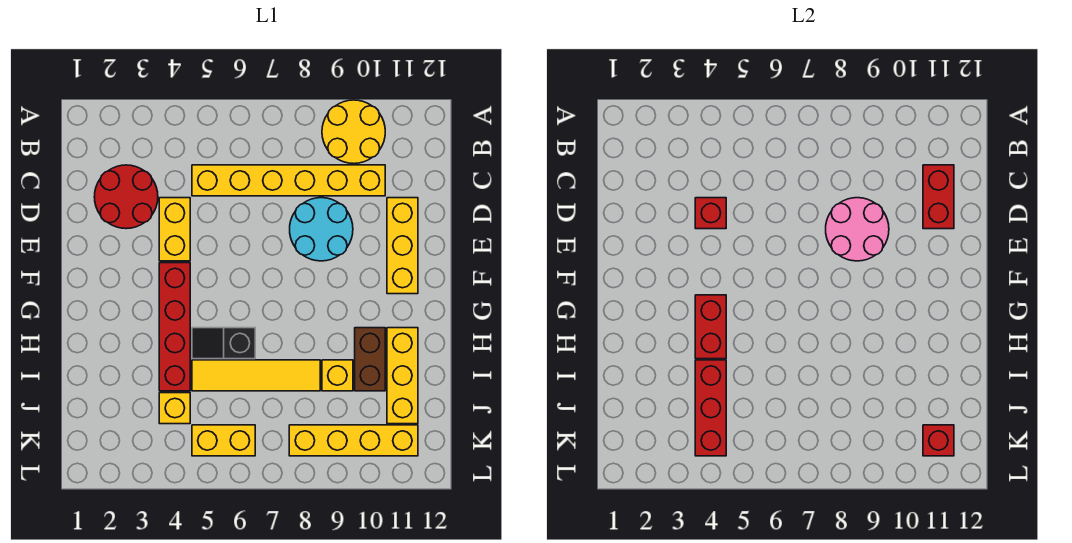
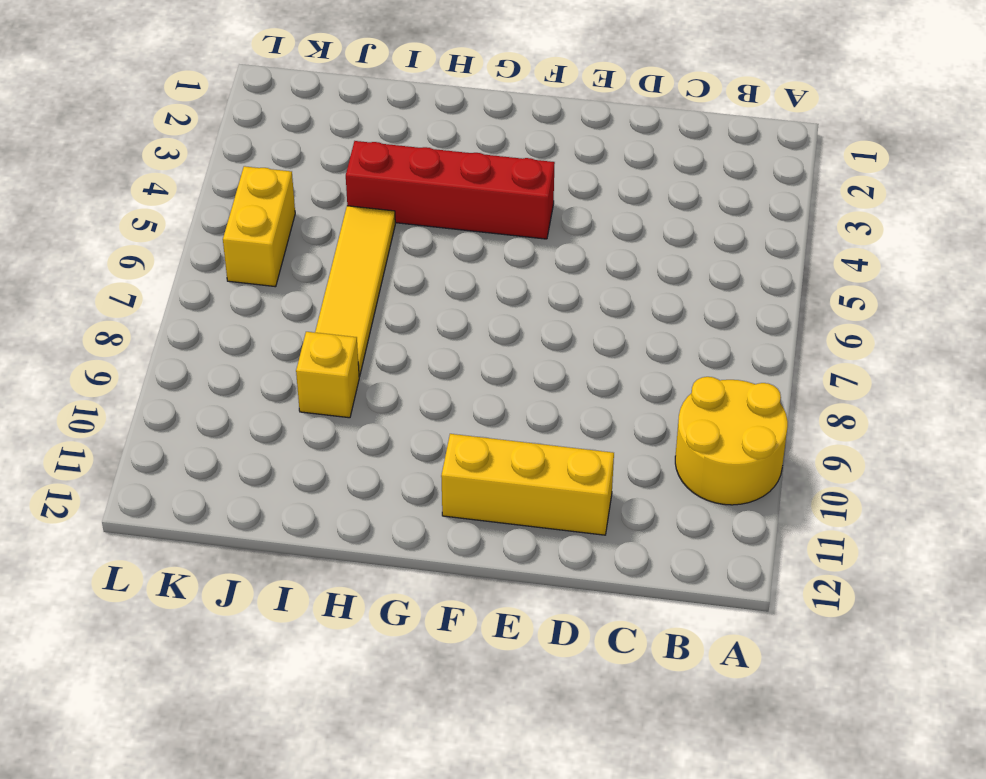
none -> red round brick C2:D3 level 1
none -> yellow brick C5:C10 level 1
none -> yellow brick D4:E4 level 1

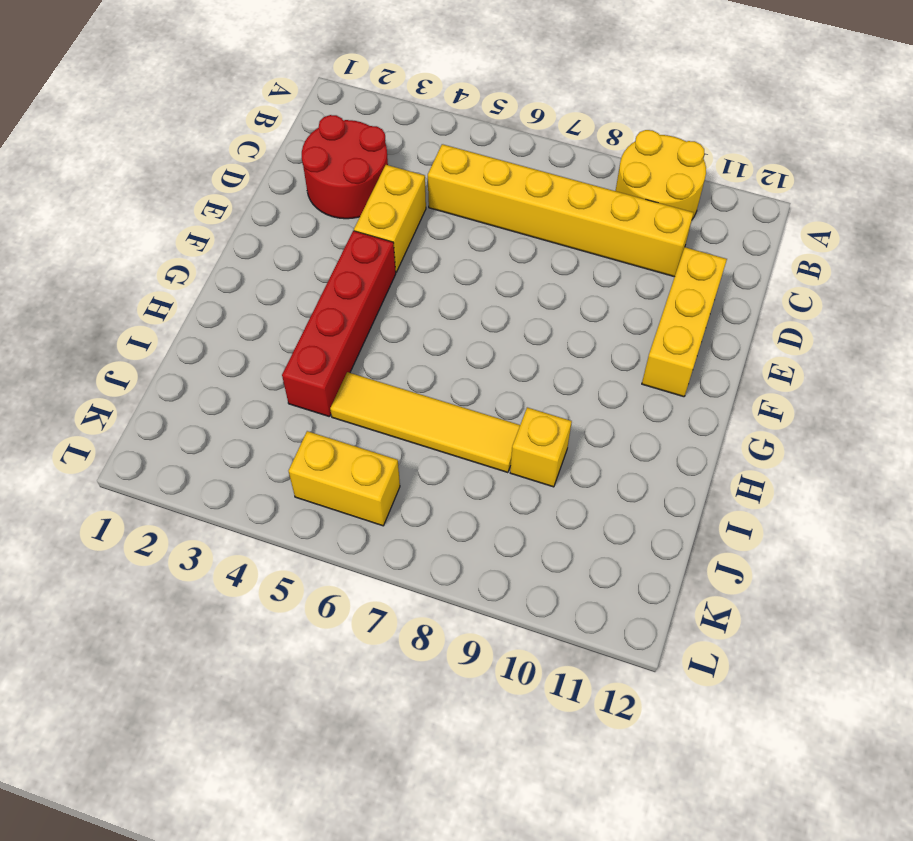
none -> cyan round brick D8:E9 level 1
none -> black slope H5:H6 level 1 top 6
none -> brown brick H10:I10 level 1

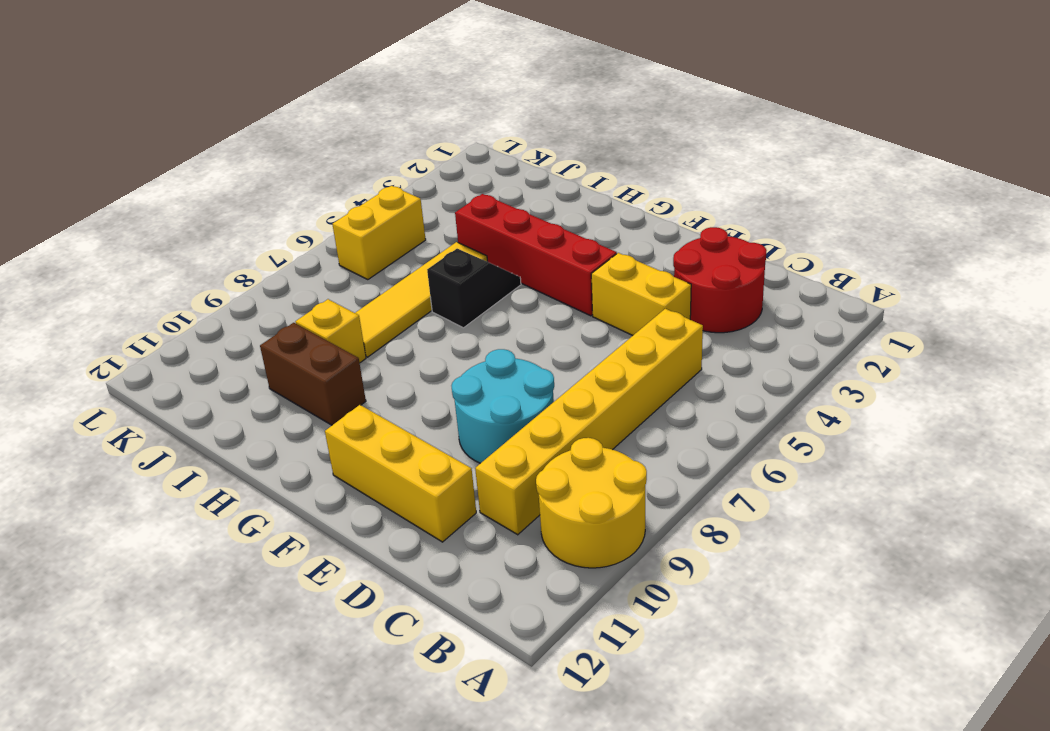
none -> yellow brick H11:J11 level 1
none -> yellow brick J4 level 1
none -> yellow brick K8:K11 level 1

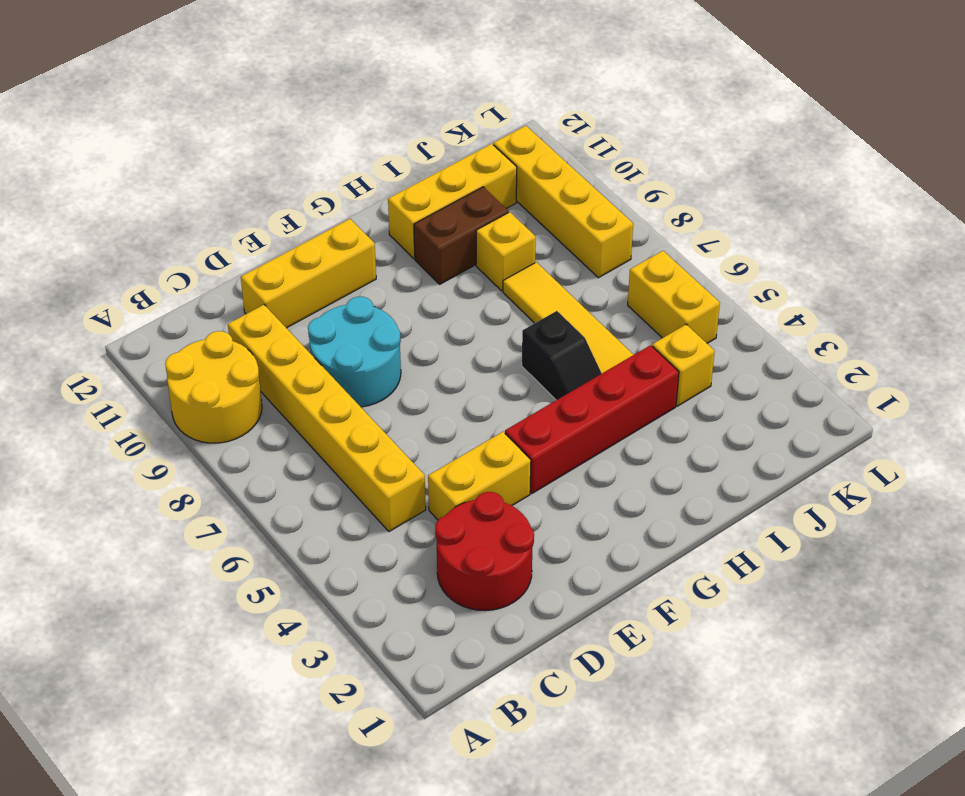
none -> red brick C11:D11 level 2
none -> red brick D4 level 2
none -> pink round brick D8:E9 level 2

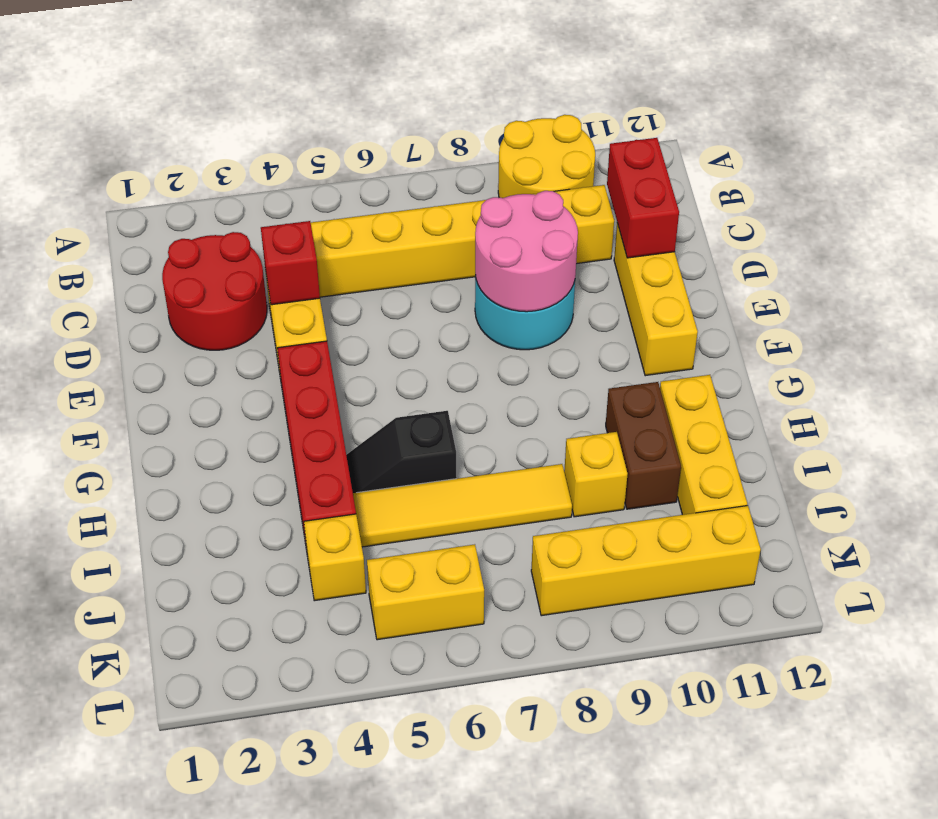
none -> red brick G4:H4 level 2
none -> red brick I4:K4 level 2
none -> red brick K11 level 2

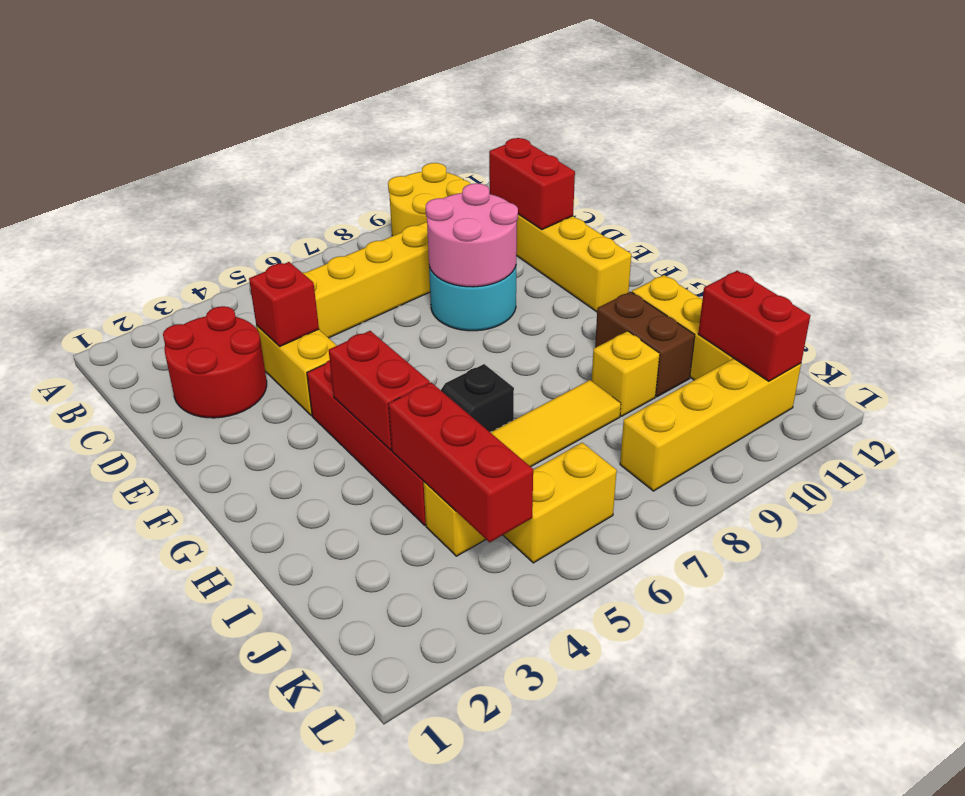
red brick J11:K11 level 2 -> red brick K11 level 2

